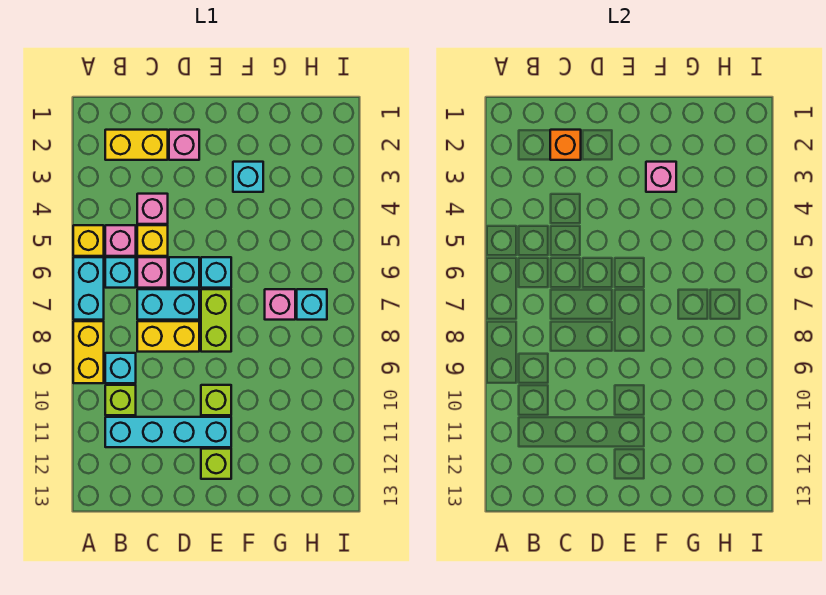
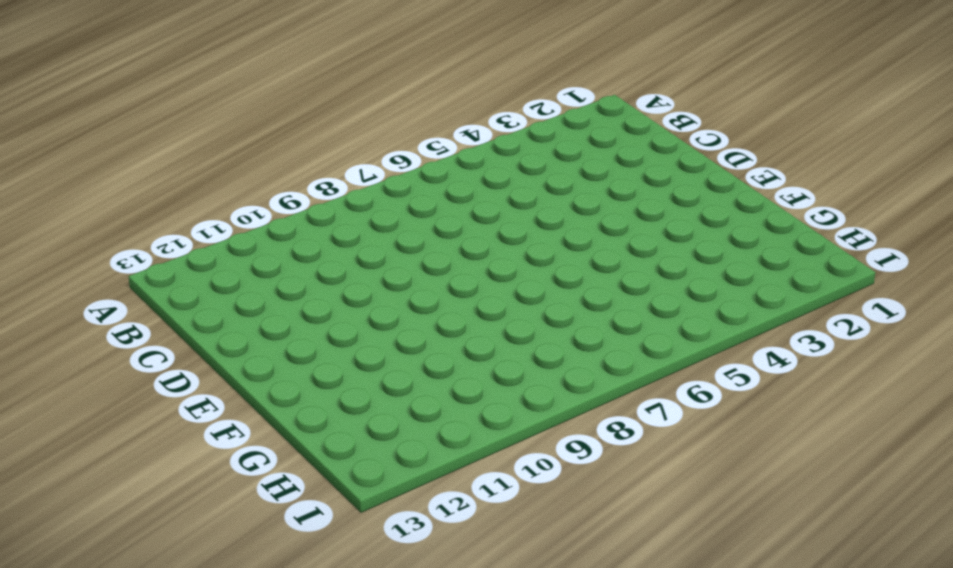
none -> yellow brick A5 level 1
none -> cyan brick A6:A7 level 1
none -> yellow brick A8:A9 level 1

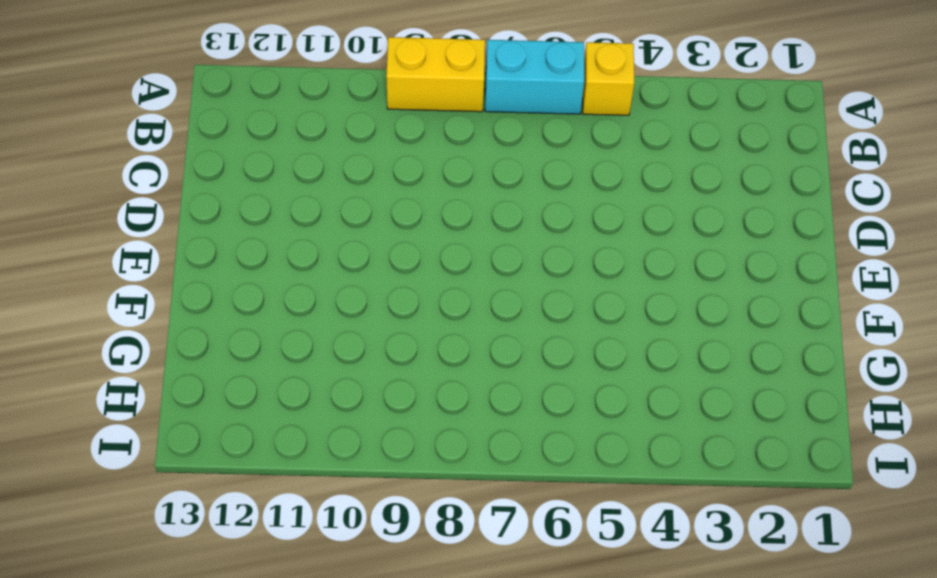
none -> yellow brick B2:C2 level 1
none -> pink brick B5 level 1
none -> cyan brick B6 level 1

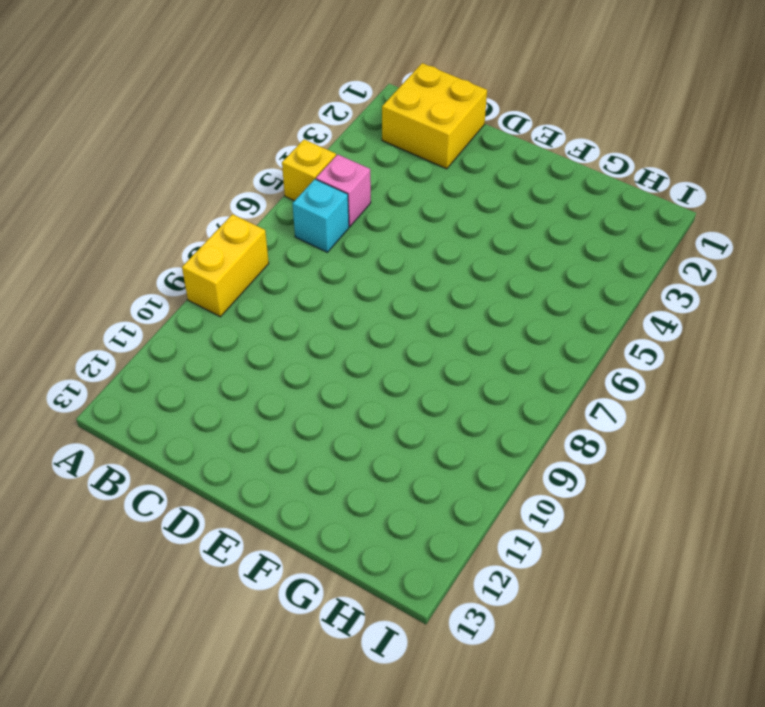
yellow brick B1:C2 level 1 -> yellow brick B2:C2 level 1
none -> cyan brick A6:A7 level 1
none -> cyan brick B9 level 1
none -> lime brick B10 level 1

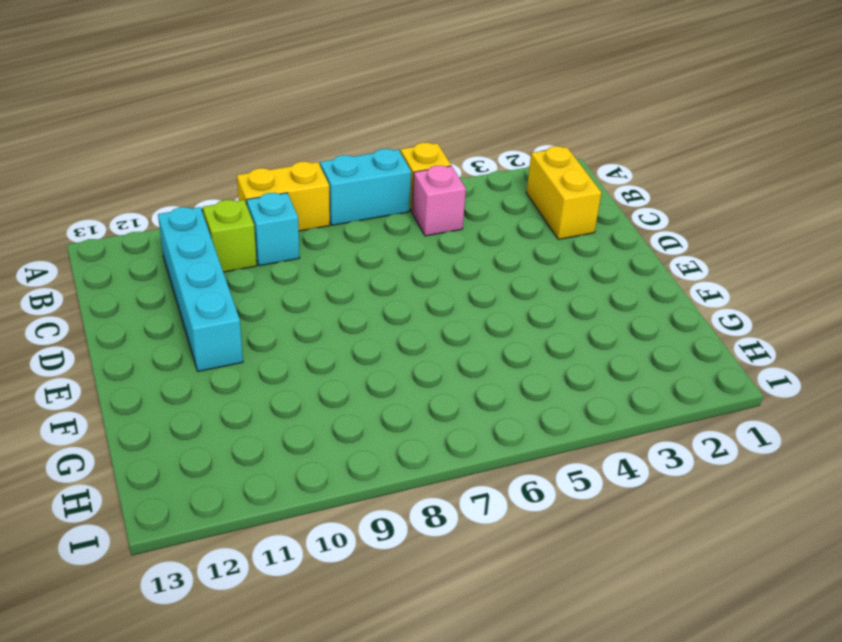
none -> cyan brick B6 level 1
none -> pink brick C4 level 1
none -> yellow brick C5 level 1

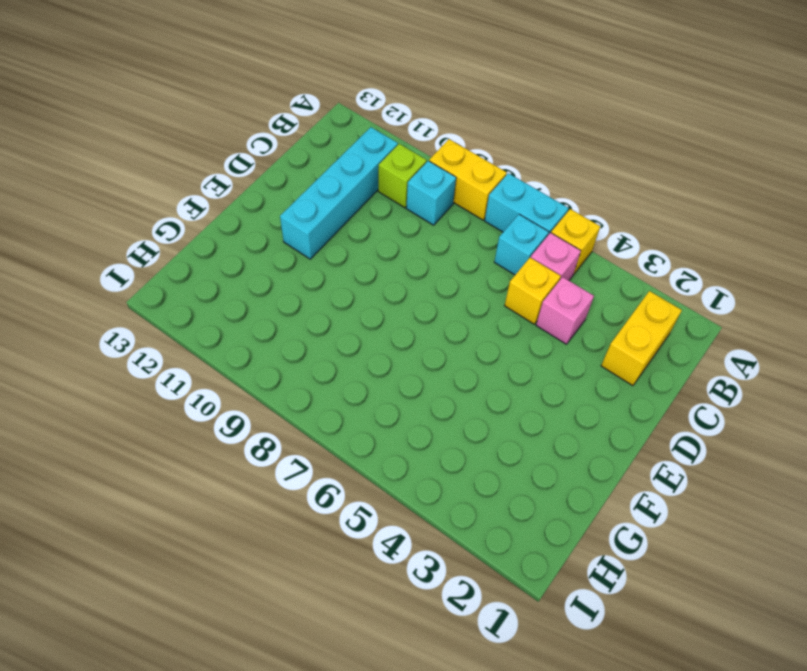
none -> pink brick C6 level 1
none -> cyan brick C7:D7 level 1
none -> yellow brick C8:D8 level 1

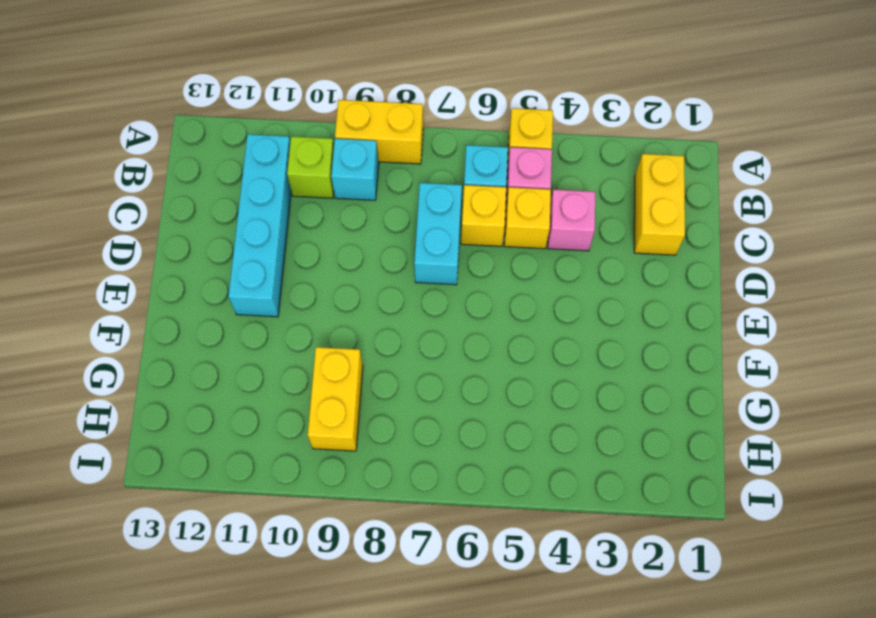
yellow brick C6 level 1 -> pink brick C6 level 1
yellow brick G9:H9 level 1 -> yellow brick C8:D8 level 1
none -> cyan brick A6:A7 level 1
none -> pink brick D2 level 1
none -> cyan brick D6 level 1

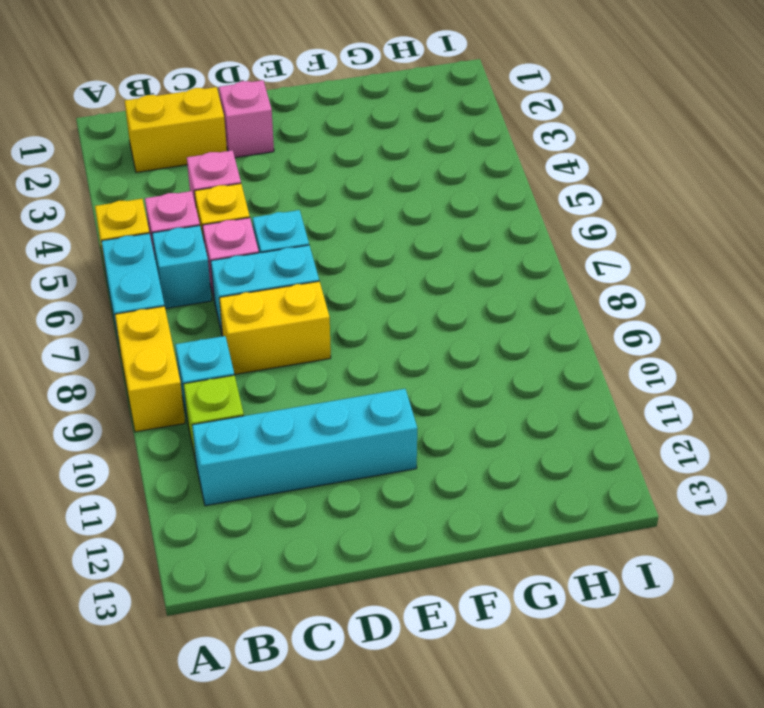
none -> cyan brick E6 level 1
none -> lime brick E7:E8 level 1
none -> lime brick E10 level 1

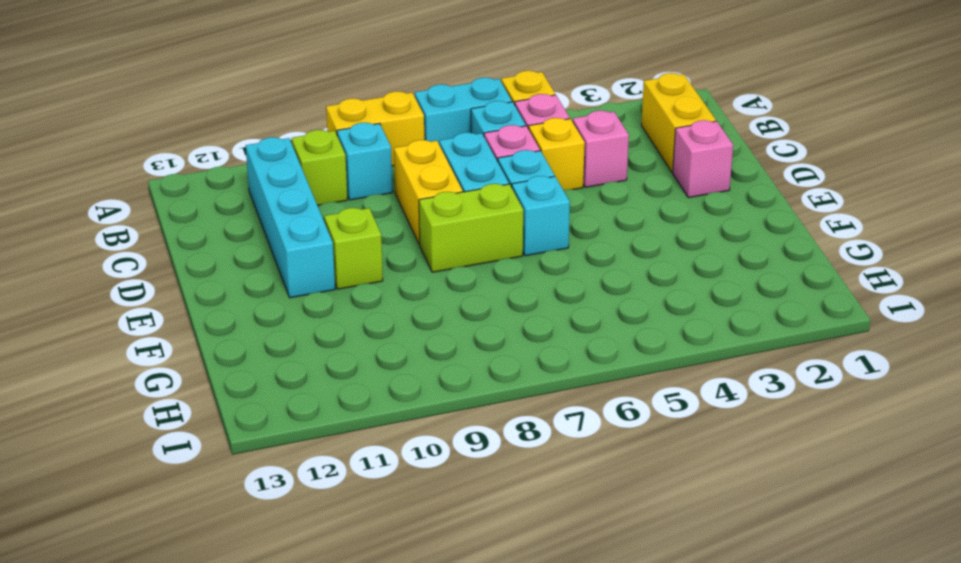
none -> lime brick E12 level 1
none -> cyan brick F3 level 1
none -> pink brick G7 level 1

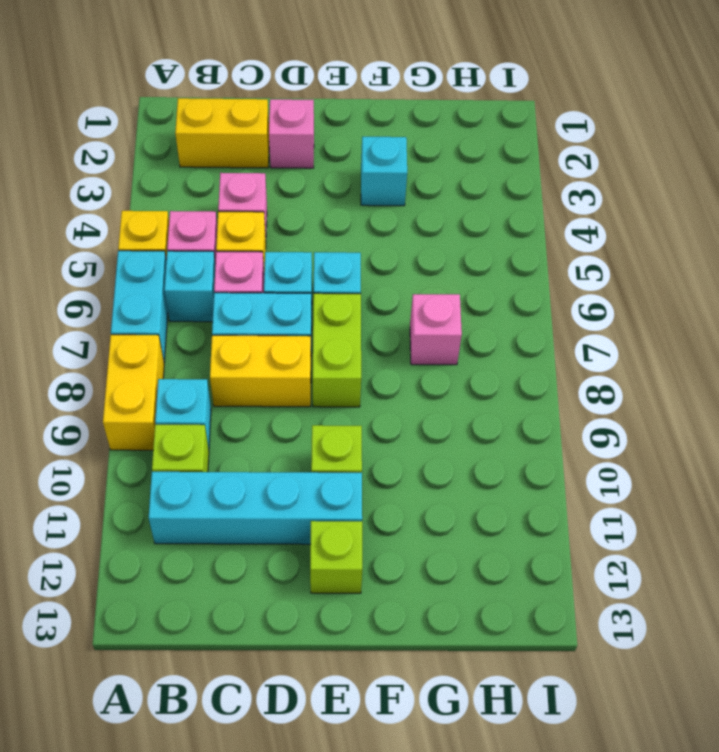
none -> cyan brick H7 level 1
none -> orange brick C2 level 2
none -> pink brick F3 level 2

